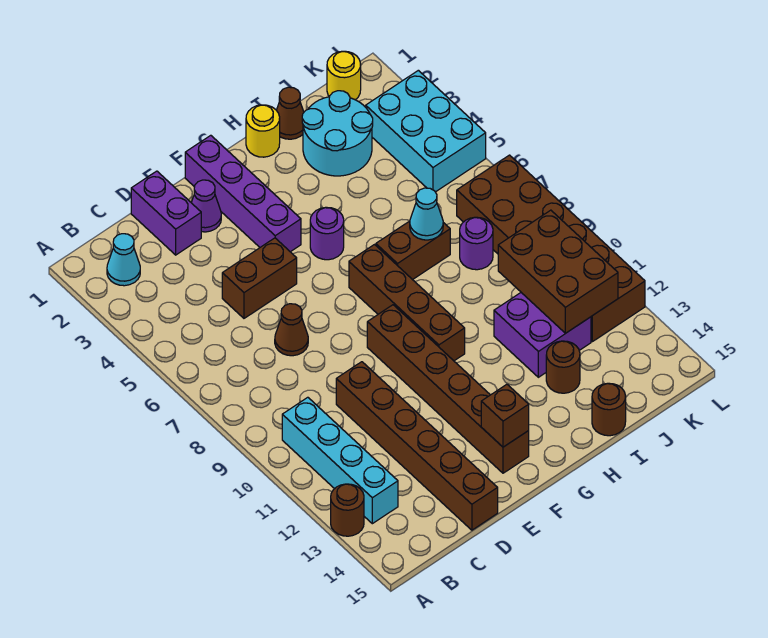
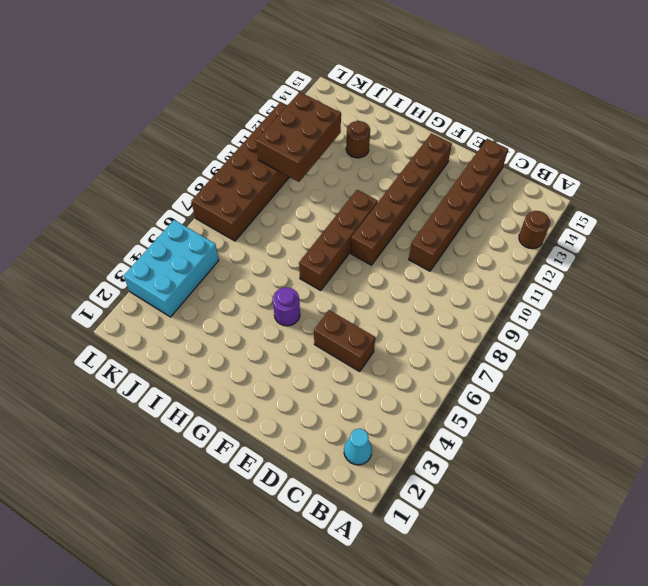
none -> cyan brick B10:B13 level 1
none -> purple brick D1:D2 level 1
none -> brown cone D7 level 1

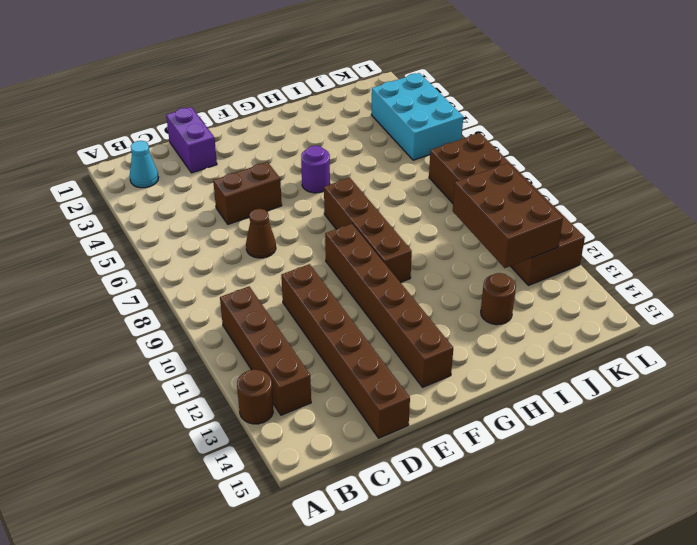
brown brick B10:B13 level 1 -> cyan brick B10:B13 level 1
none -> purple cone E2 level 1
none -> purple brick F1:F4 level 1
none -> yellow round brick H1 level 1

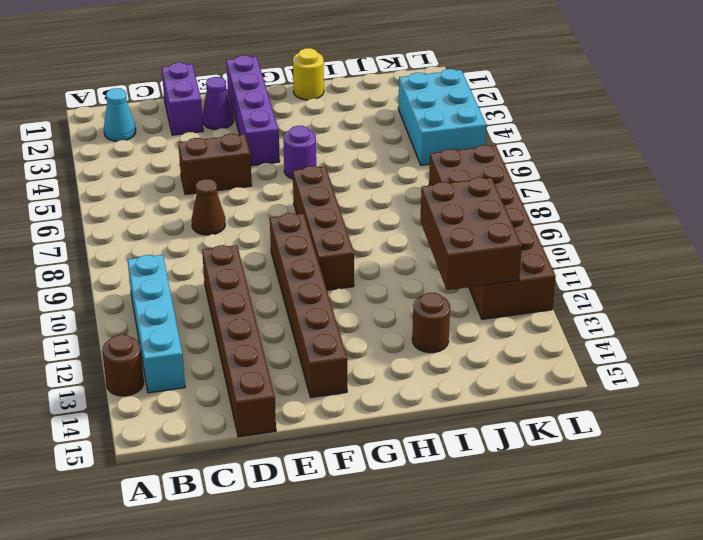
none -> brown brick H7:I7 level 1
none -> brown cone I1 level 1
none -> cyan round brick I2:J3 level 1

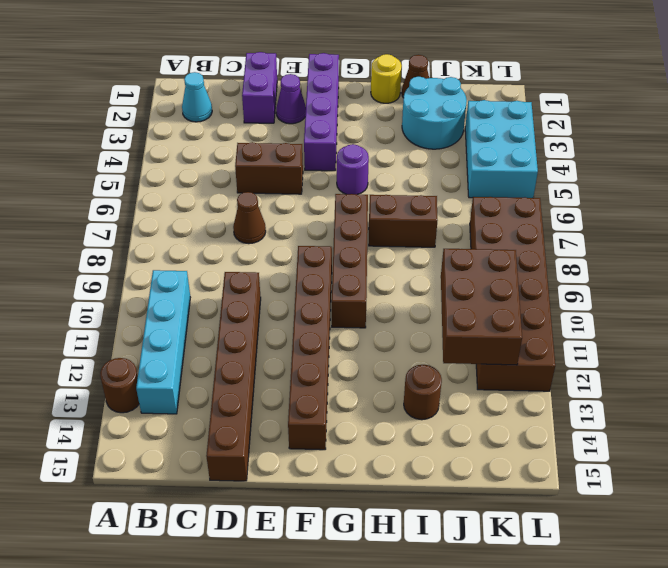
none -> purple brick I11:J12 level 1
none -> brown round brick I15 level 1
none -> purple round brick J8 level 1

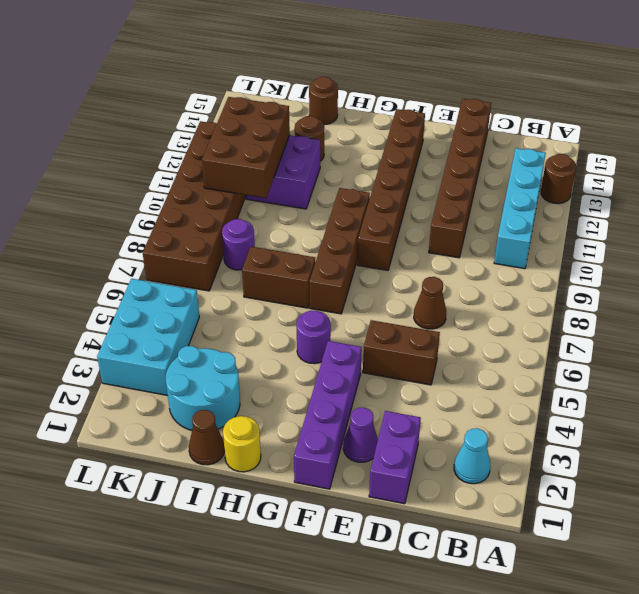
none -> yellow round brick K1 level 1
none -> brown brick F14 level 2
none -> cyan cone I7 level 2

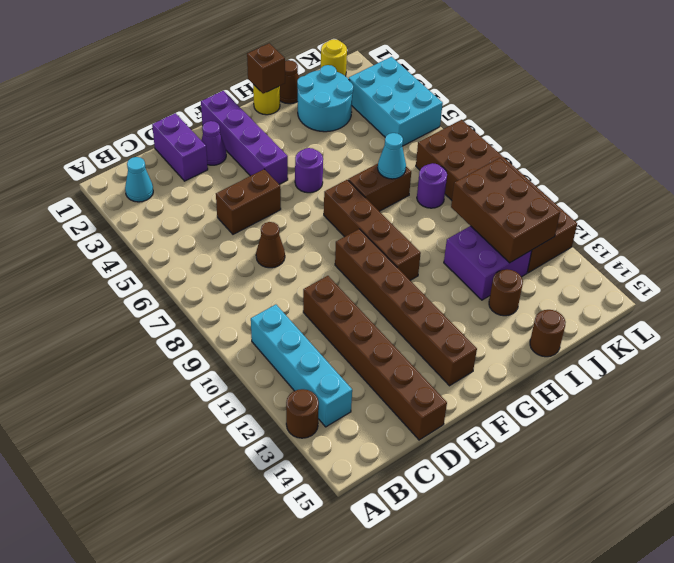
brown brick H1 level 2 -> brown brick F14 level 2

